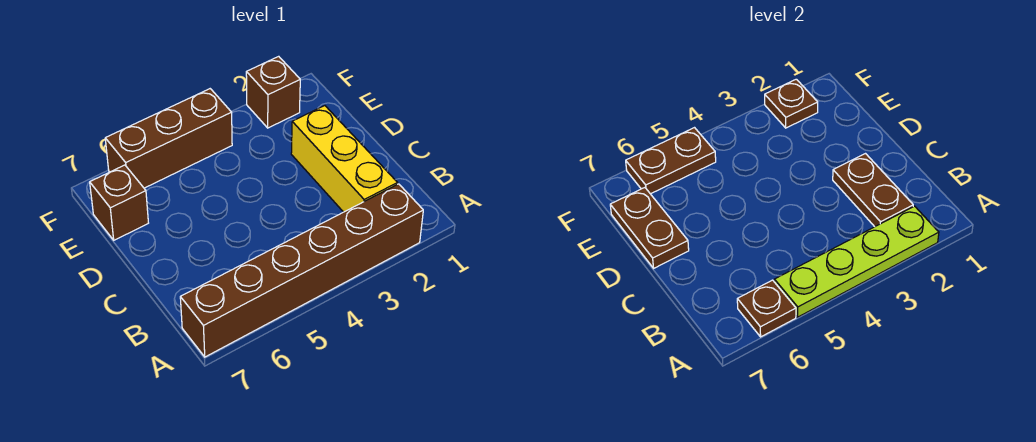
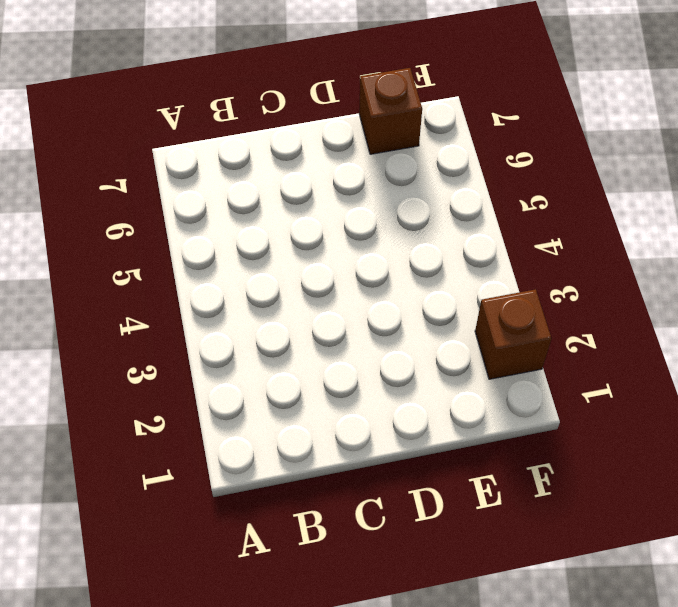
none -> brown brick A2:A7 level 1
none -> yellow brick B2:D2 level 1

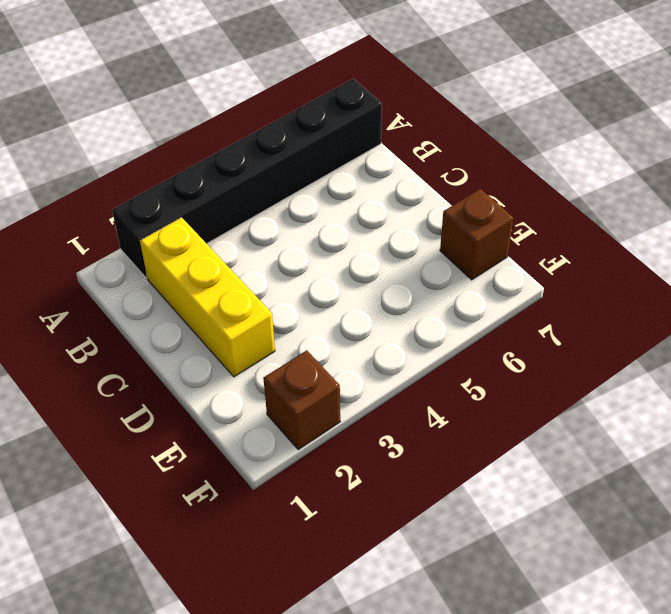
black brick A2:A7 level 1 -> brown brick A2:A7 level 1
none -> brown brick F4:F6 level 1
none -> lime plate A2:A5 level 2

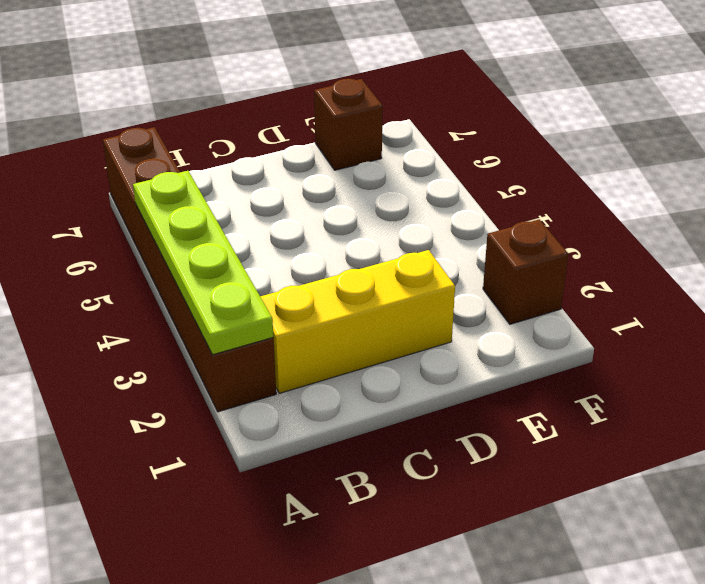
none -> brown brick F4:F6 level 1
none -> brown plate A6 level 2

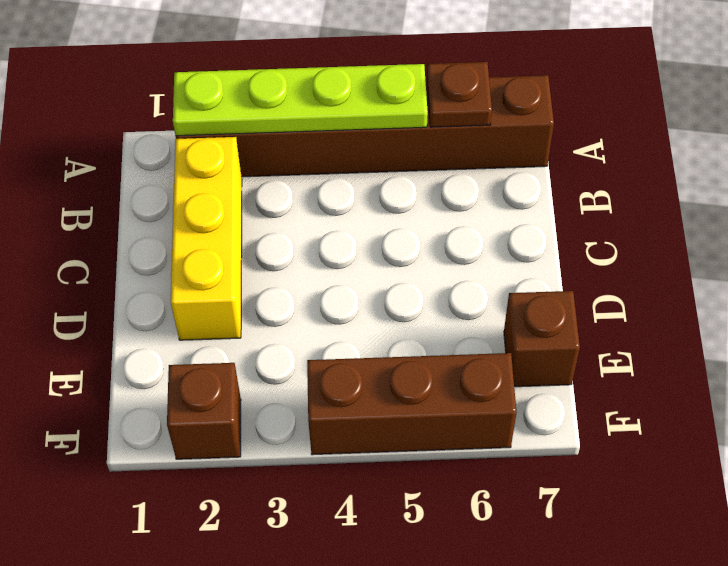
none -> brown plate B2:C2 level 2
none -> brown plate D7:E7 level 2

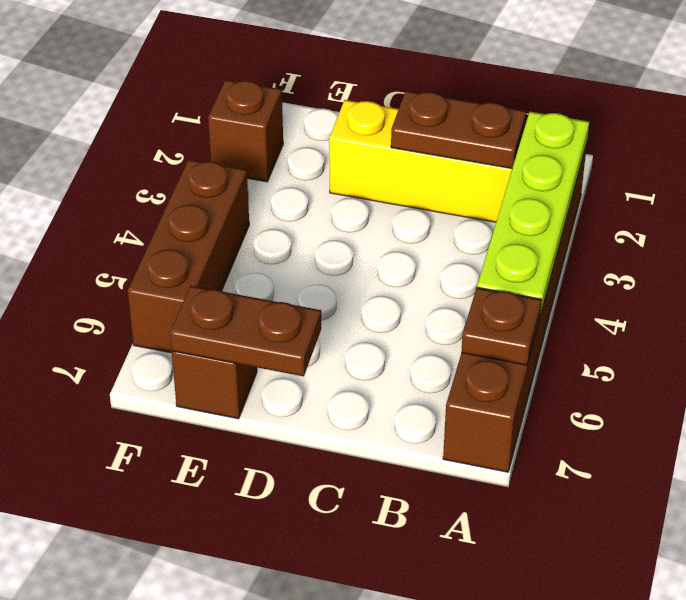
none -> brown plate F2 level 2
none -> brown plate F5:F6 level 2

